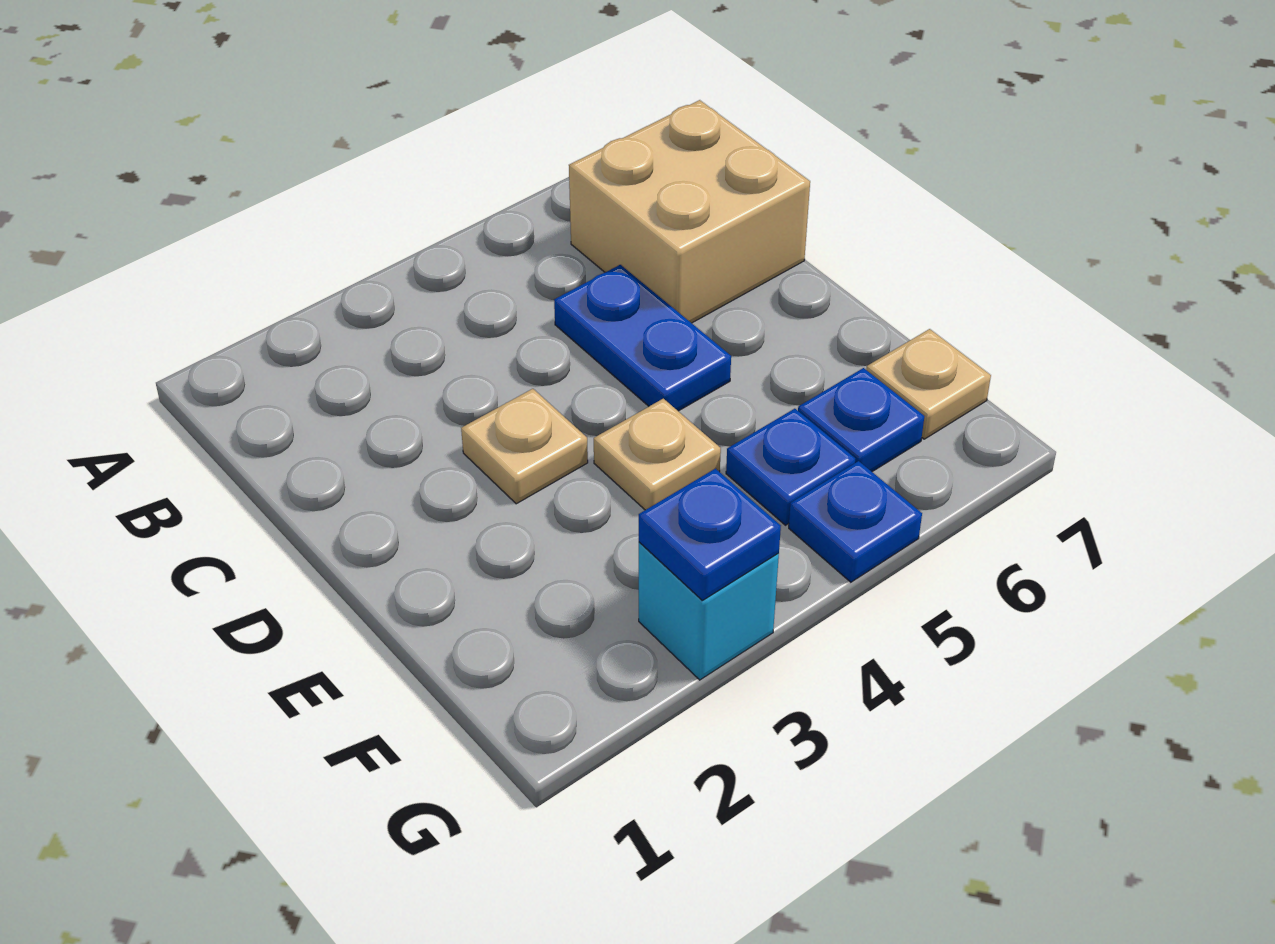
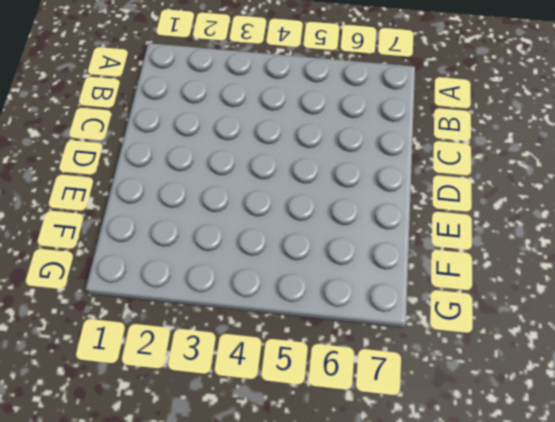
none -> tan brick B6:C7 level 1
none -> blue plate C5:D5 level 1

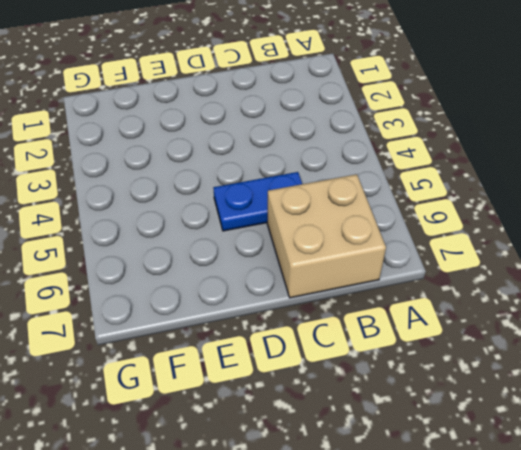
none -> tan plate D3 level 1
none -> tan plate E4 level 1

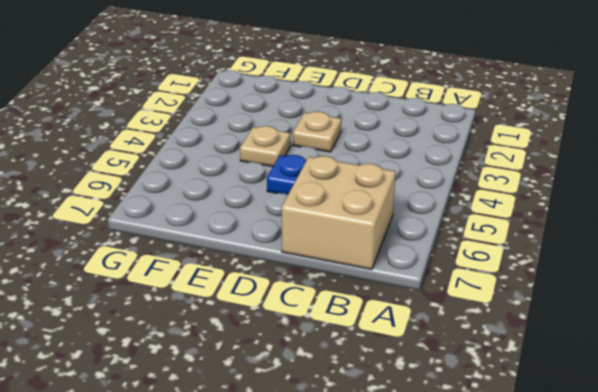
none -> blue plate F5 level 1
none -> blue plate F6 level 1

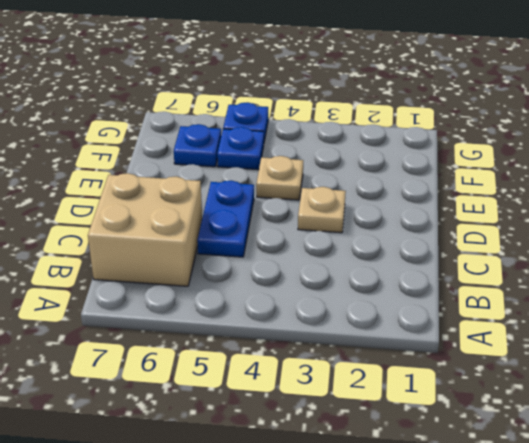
none -> tan plate F7 level 1
none -> cyan brick G3 level 1

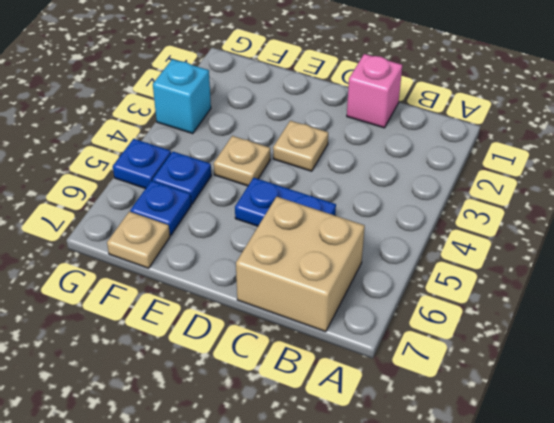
pink brick C1 level 1 -> none
none -> blue plate G3 level 2

